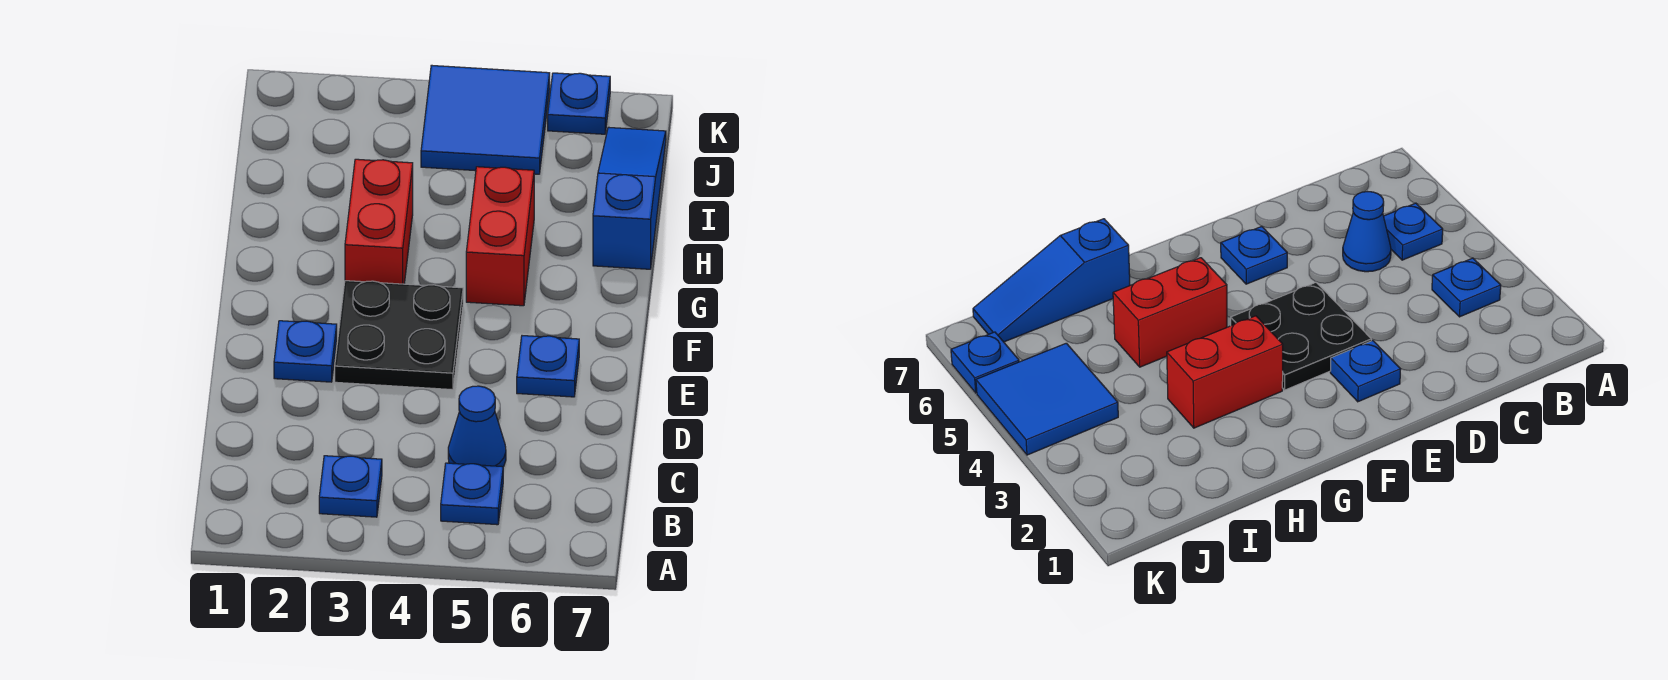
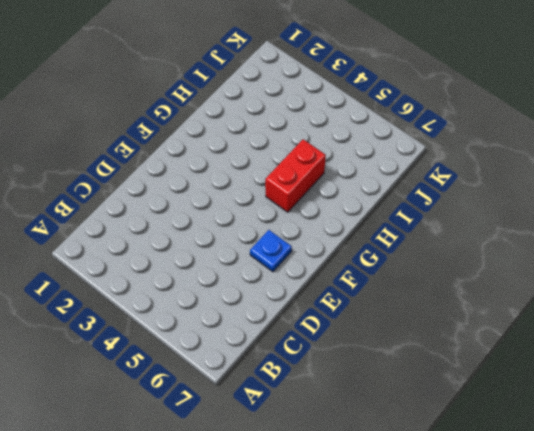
none -> blue plate B3 level 1
none -> blue plate B5 level 1

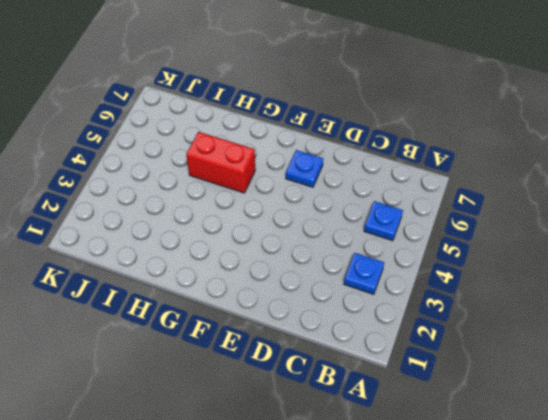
none -> blue cone C5 level 1
none -> blue plate E2 level 1

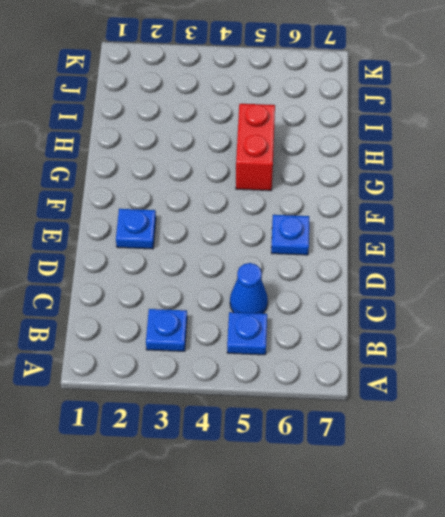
none -> black plate E3:F4 level 1
none -> red brick G3:H3 level 1

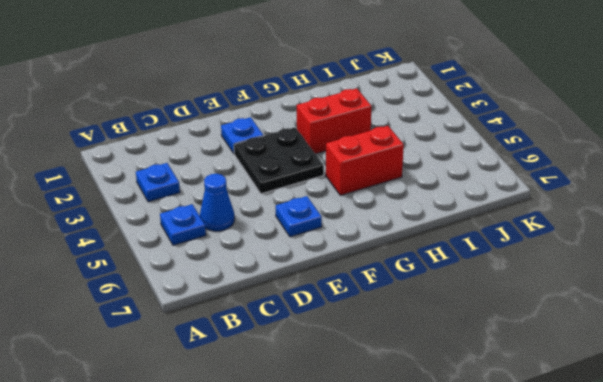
none -> blue slope H7:J7 level 1 top H
none -> blue tile J4:K5 level 1

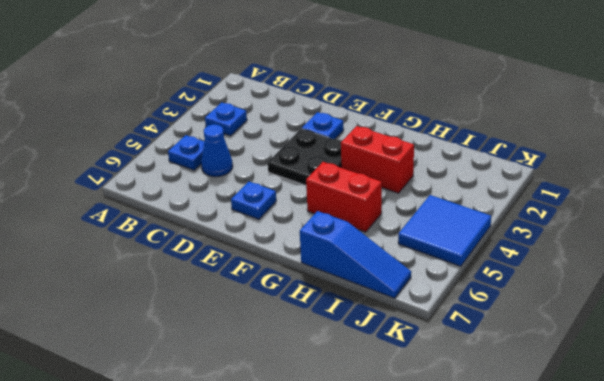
none -> blue plate K6 level 1

